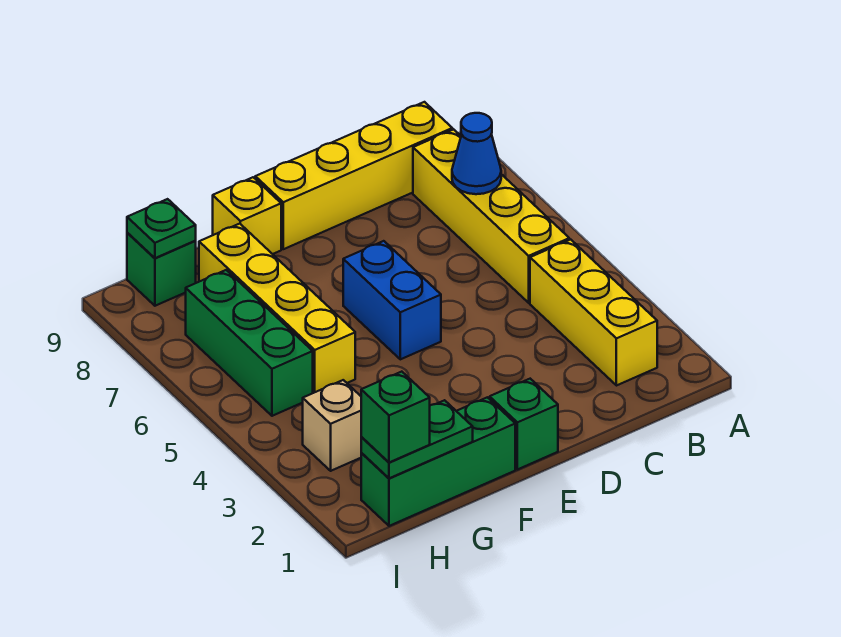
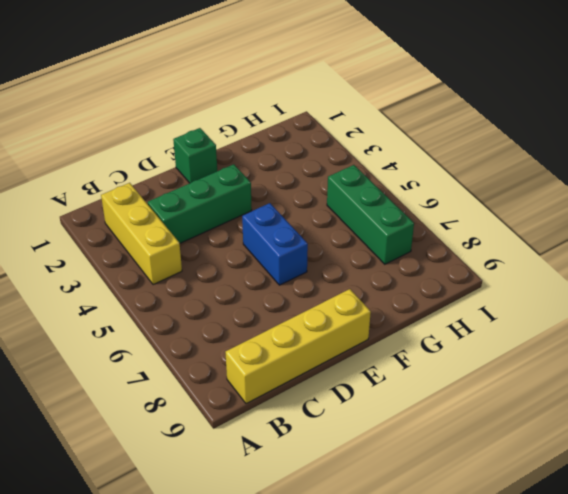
green brick C3:E3 level 1 -> green brick F1:H1 level 1
none -> yellow brick B5:B8 level 1
none -> yellow brick F9 level 1
none -> yellow brick G5:G8 level 1

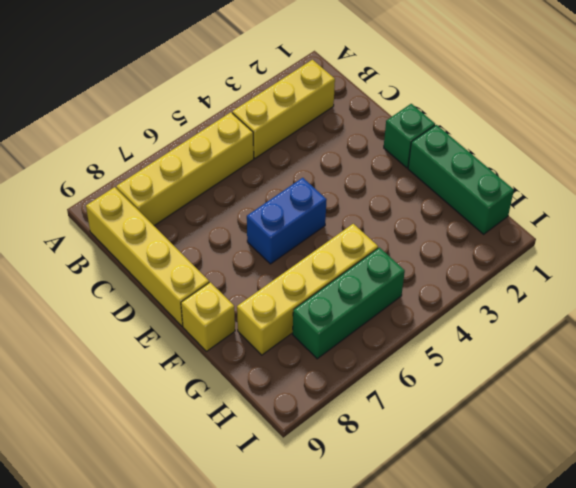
none -> tan brick H3 level 1
none -> green brick H9 level 1
none -> blue cone B7 level 2

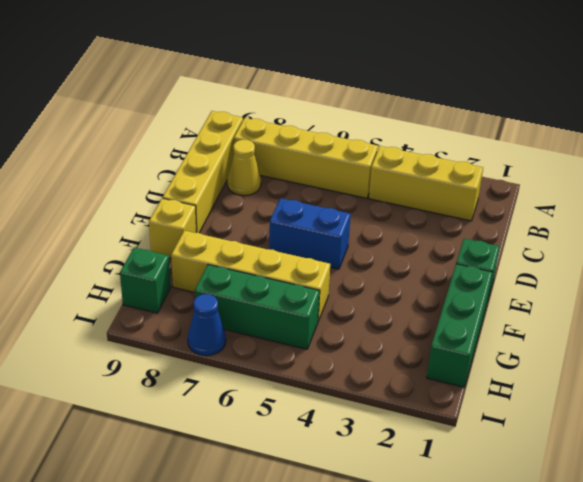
yellow cone C8 level 1 -> none
blue cone I7 level 1 -> blue cone B7 level 2
none -> tan brick H3 level 1
none -> green plate G1:H1 level 2
none -> green plate H9 level 2

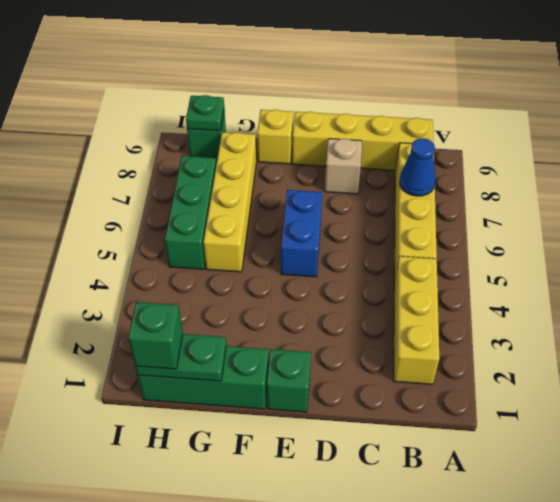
tan brick D8 level 1 -> tan brick H3 level 1

